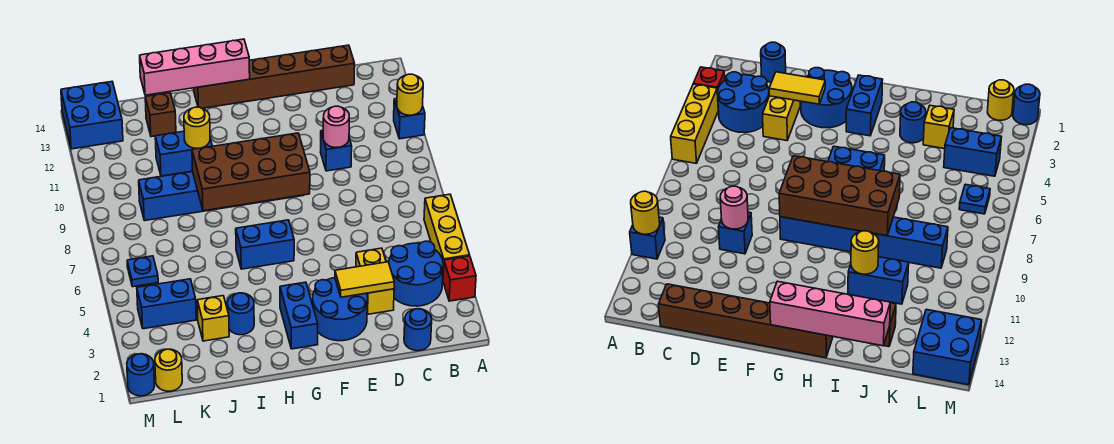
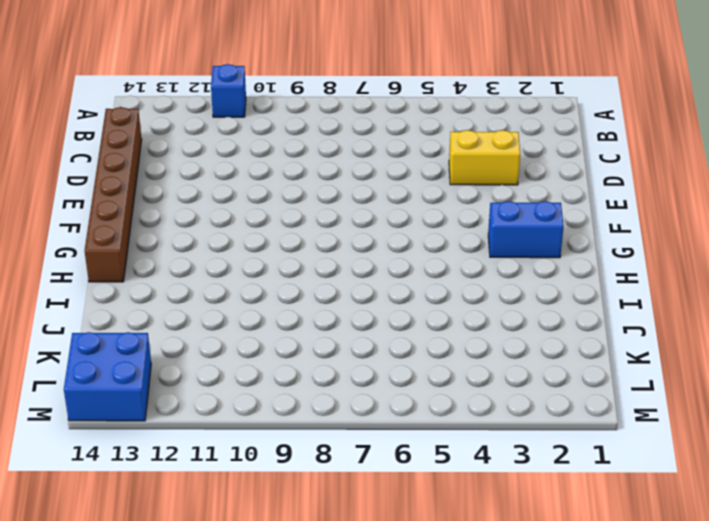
none -> red brick A3 level 1
none -> yellow brick A4:A6 level 1
none -> blue round brick B3:C4 level 1

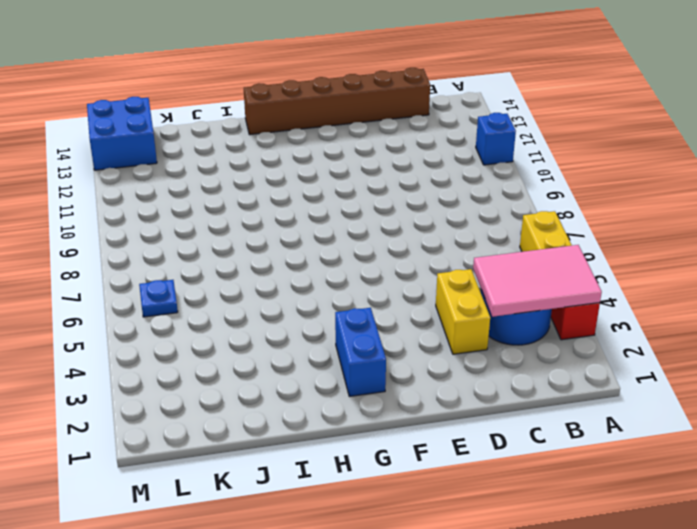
pink tile A3:C4 level 2 -> none
none -> blue round brick C1 level 1
none -> blue brick D10 level 1
none -> blue round brick E2:F3 level 1

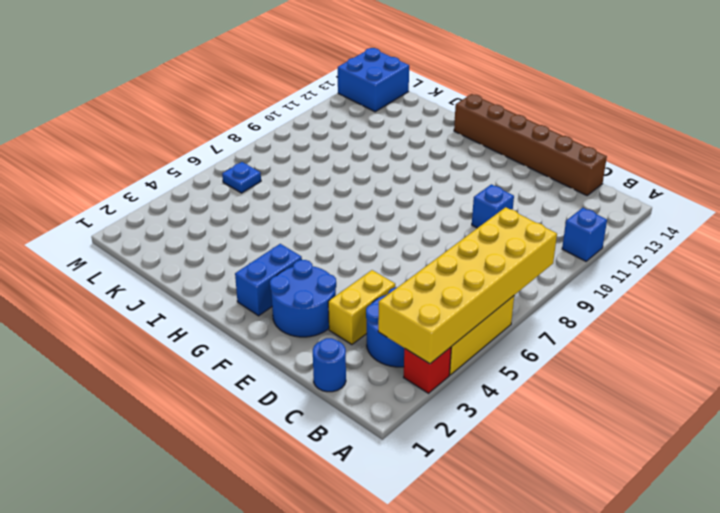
yellow brick A3:B8 level 2 -> none
none -> blue brick F9:K9 level 1
none -> blue brick G6:H6 level 1
none -> blue round brick I3 level 1

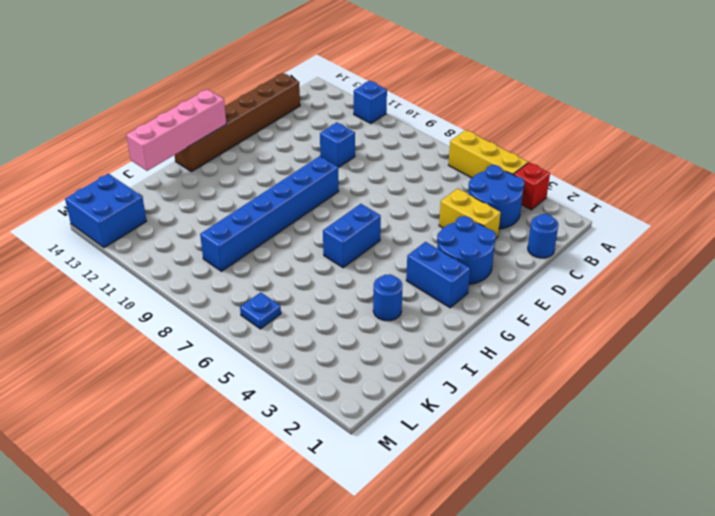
none -> blue brick I11:J11 level 1
none -> yellow brick J3 level 1
none -> brown brick J13 level 1

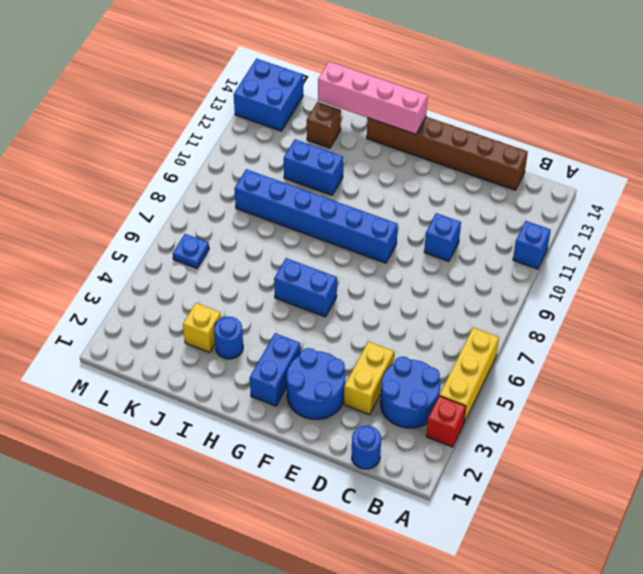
none -> blue brick K4:L4 level 1
none -> yellow round brick L1 level 1
none -> blue round brick M1 level 1

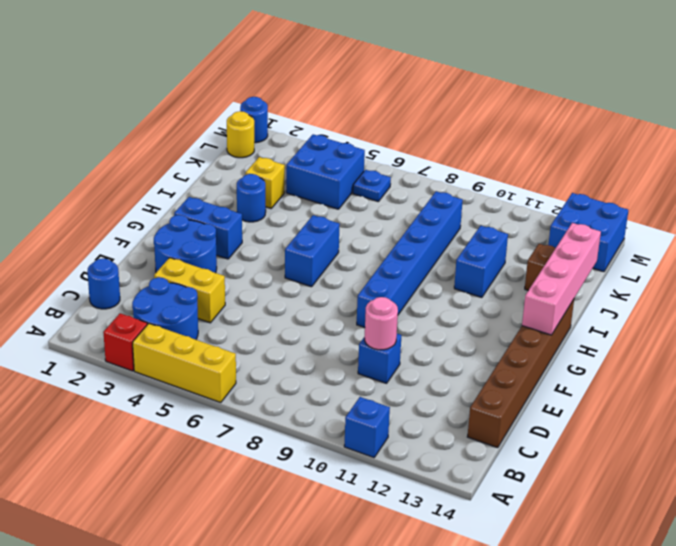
blue brick K4:L5 level 1 -> blue brick K4:L4 level 1
none -> yellow round brick A11 level 2
none -> yellow tile D3:E3 level 2
none -> brown brick F8:I9 level 2

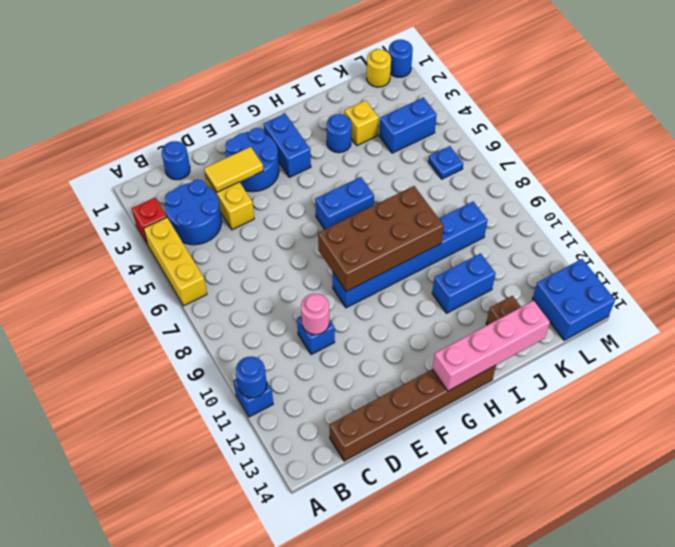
blue round brick A11 level 2 -> yellow round brick A11 level 2
none -> yellow round brick I11 level 2

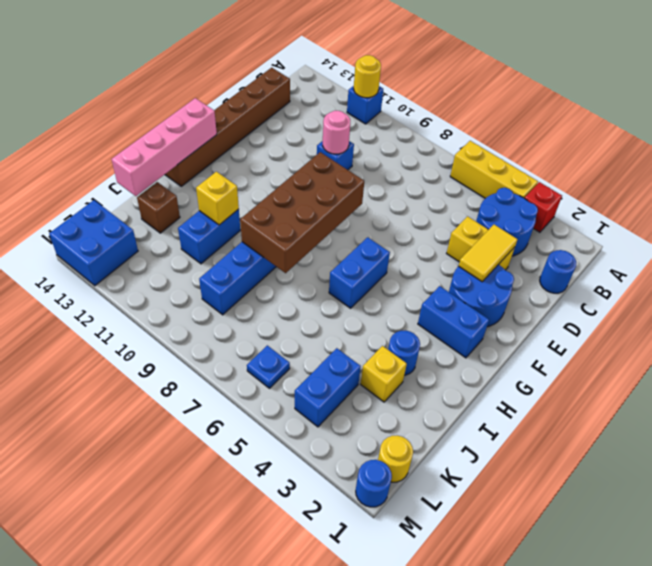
yellow brick I11 level 2 -> yellow round brick I11 level 2

